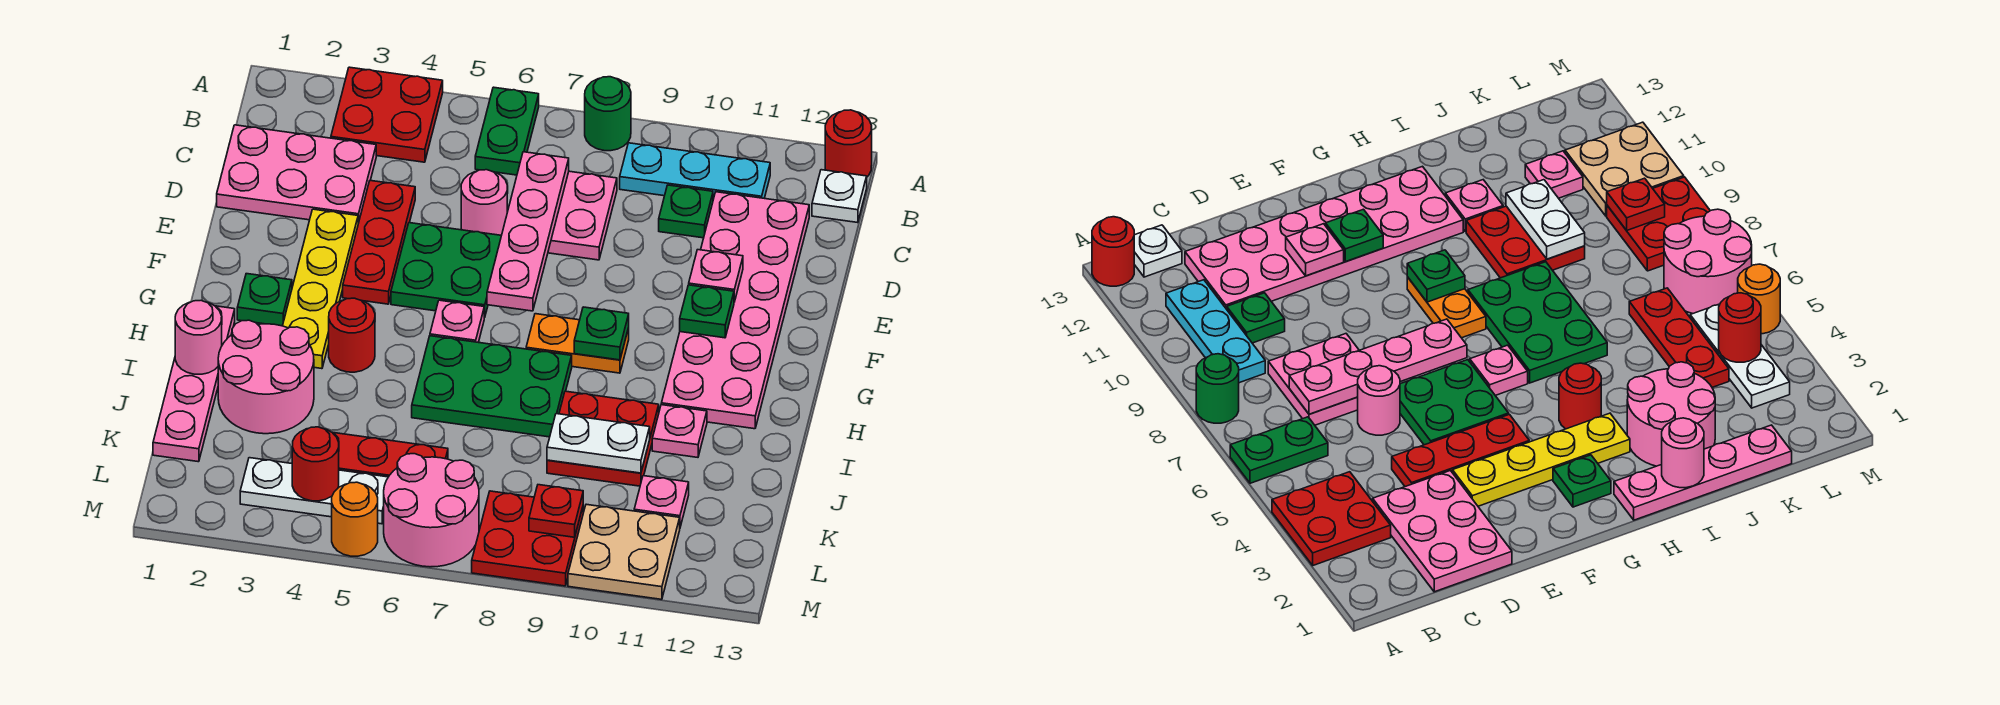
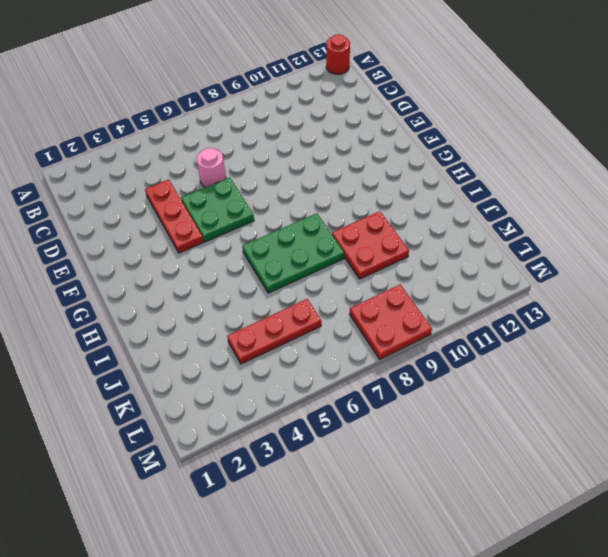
none -> red plate A3:B4 level 1
none -> green plate A6:B6 level 1
none -> green round brick A8 level 1
none -> cyan plate B9:B11 level 1

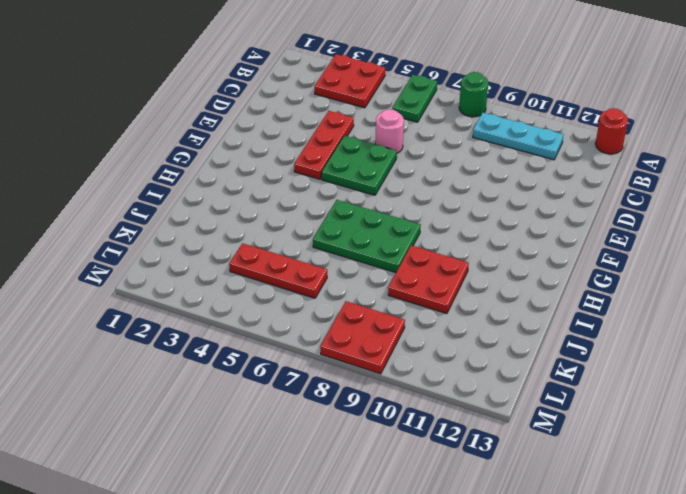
none -> white plate B13 level 1
none -> pink plate C1:D3 level 1
none -> pink plate C7:D8 level 1
none -> green plate C10 level 1

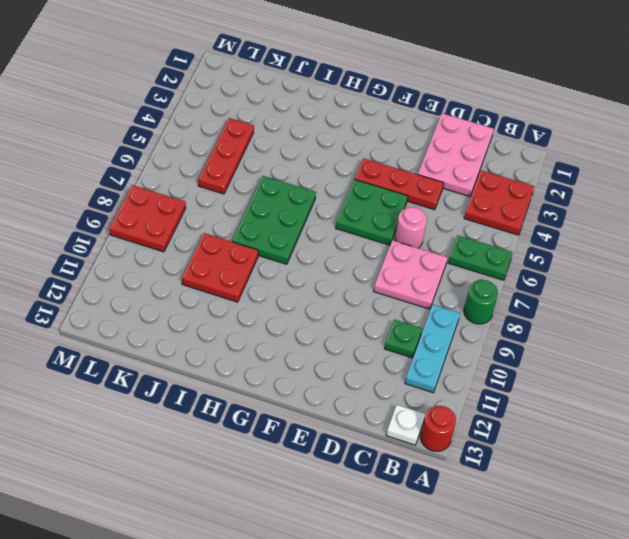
none -> pink plate C11:H12 level 1
none -> yellow plate E3:H3 level 1
none -> green plate G2 level 1
none -> pink plate G6 level 1

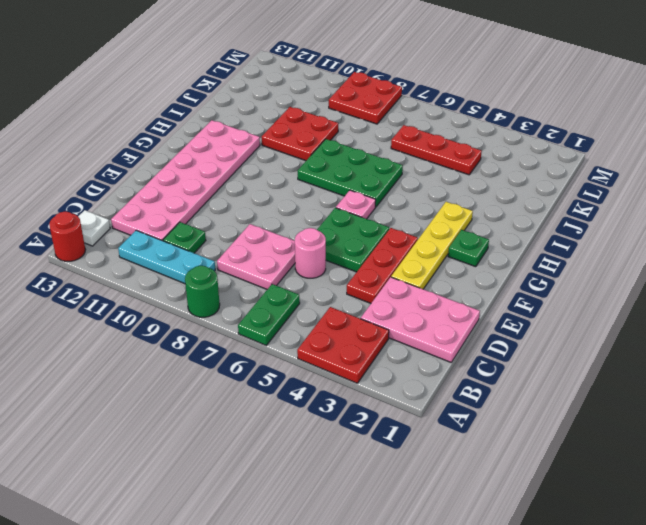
none -> orange plate G8:G9 level 1
none -> pink plate H1:K1 level 1
none -> red round brick H4 level 1
none -> pink round brick I2:J3 level 1

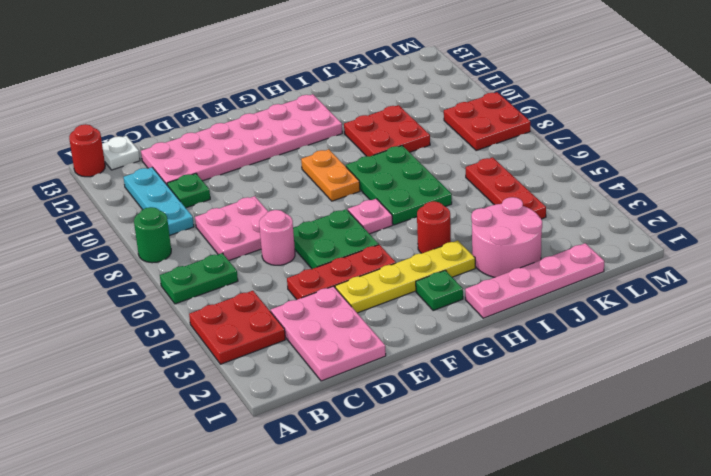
none -> pink plate I11 level 1
none -> pink plate K11 level 1
none -> white plate L3:L5 level 1
none -> pink round brick L6:M7 level 1

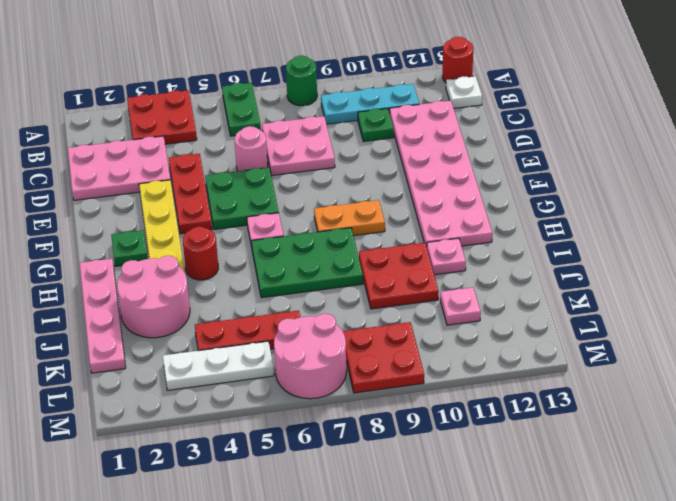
none -> tan plate L10:M11 level 1
none -> orange round brick M5 level 1
none -> pink plate C7:F7 level 2
none -> pink plate E11 level 2

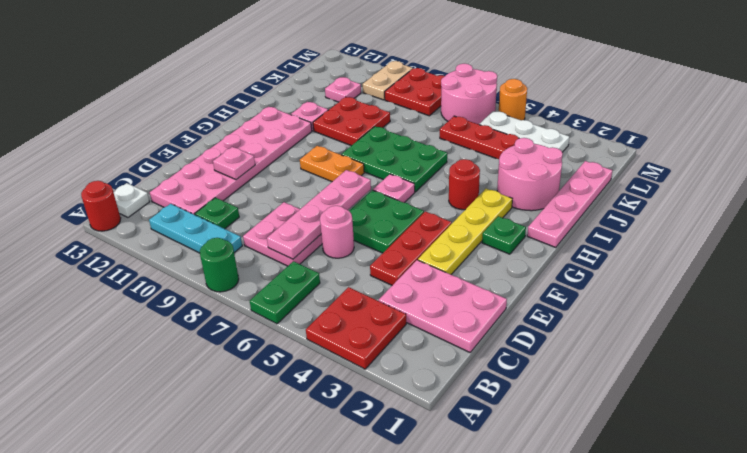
tan plate L10:M10 level 1 -> tan plate L10:M11 level 1
none -> green plate F11 level 2
none -> green plate G9 level 2
none -> pink round brick I1 level 2
none -> white plate J9:J10 level 2

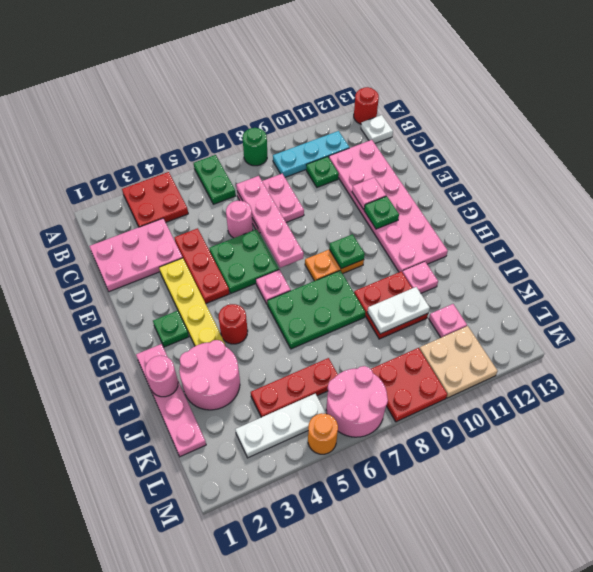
none -> red round brick L4 level 2
none -> red plate L9 level 2

